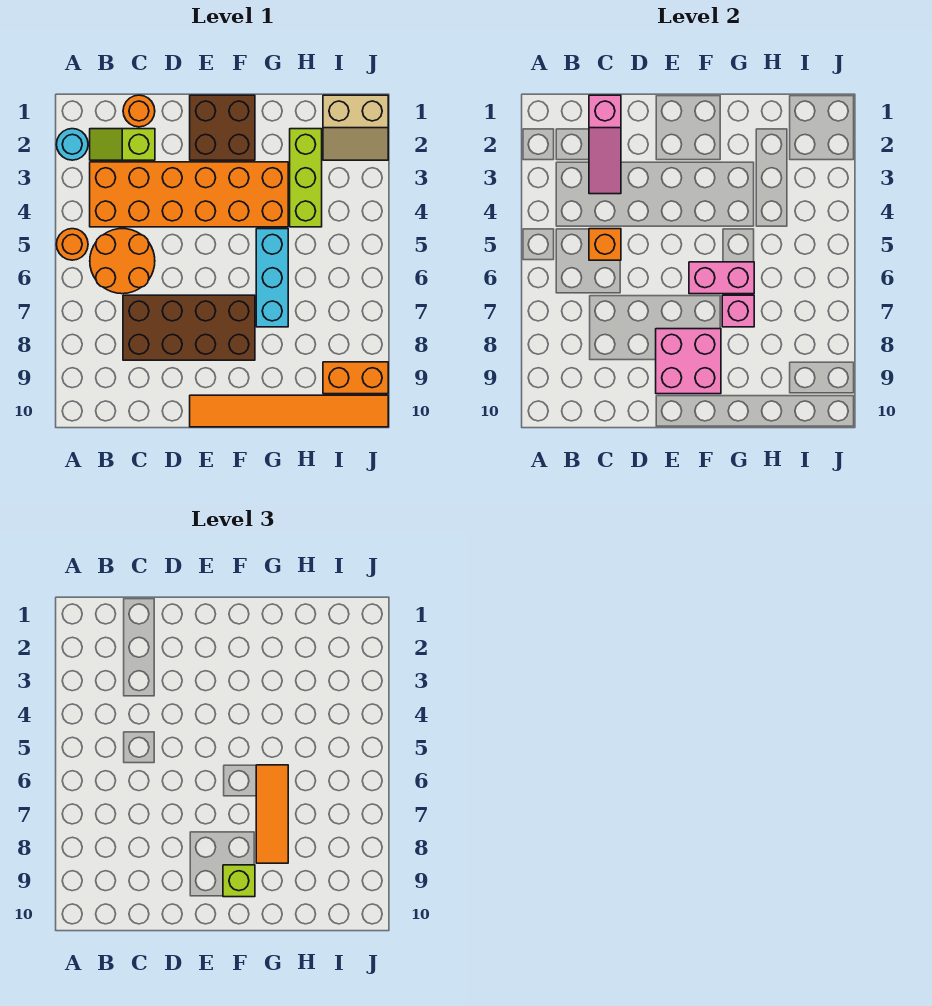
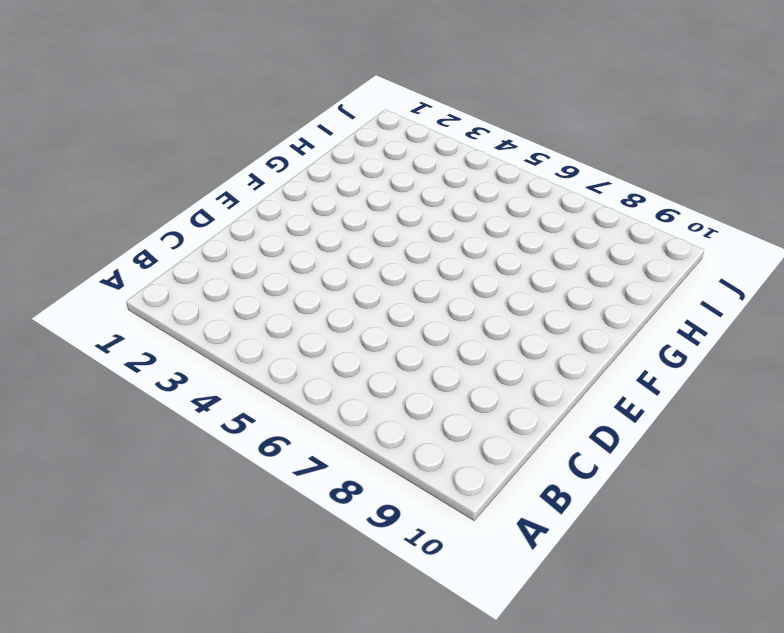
none -> cyan round brick A2 level 1
none -> orange round brick A5 level 1
none -> lime slope B2:C2 level 1 top C

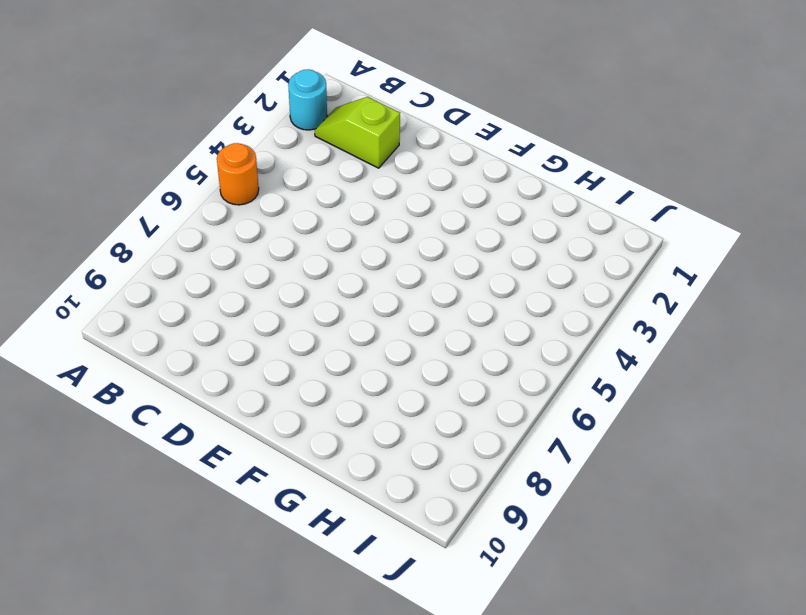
none -> orange brick B3:G4 level 1
none -> orange round brick B5:C6 level 1
none -> orange round brick C1 level 1

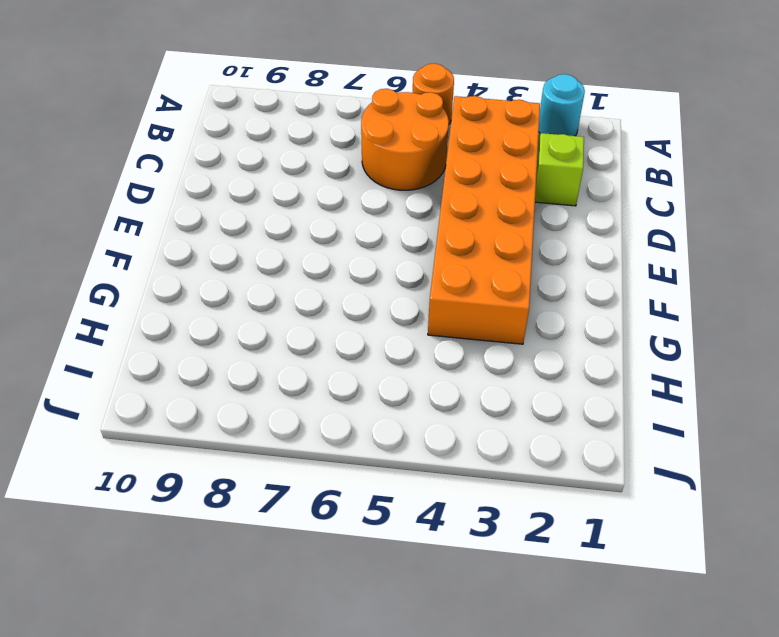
none -> orange round brick C1 level 1
none -> brown brick C7:F8 level 1
none -> brown brick E1:F2 level 1

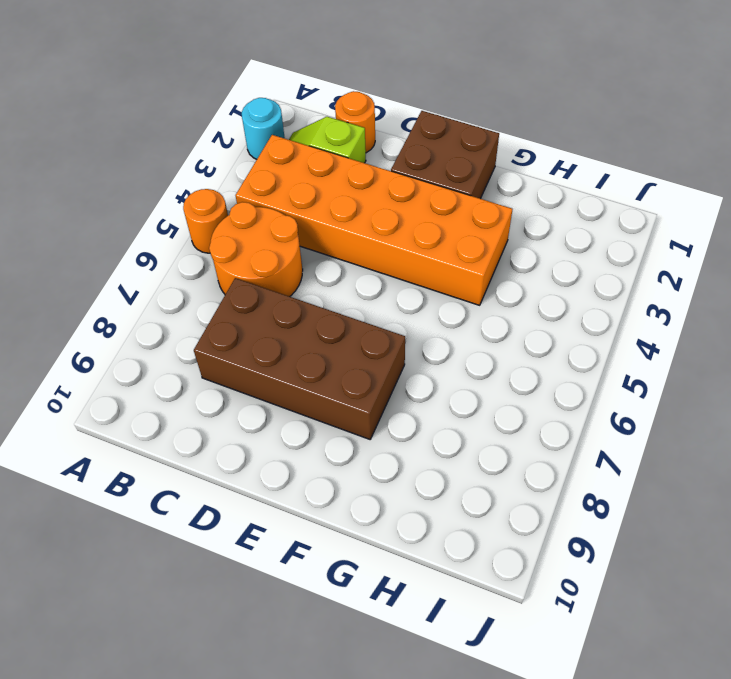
none -> orange tile E10:J10 level 1
none -> cyan brick G5:G7 level 1
none -> lime brick H2:H4 level 1

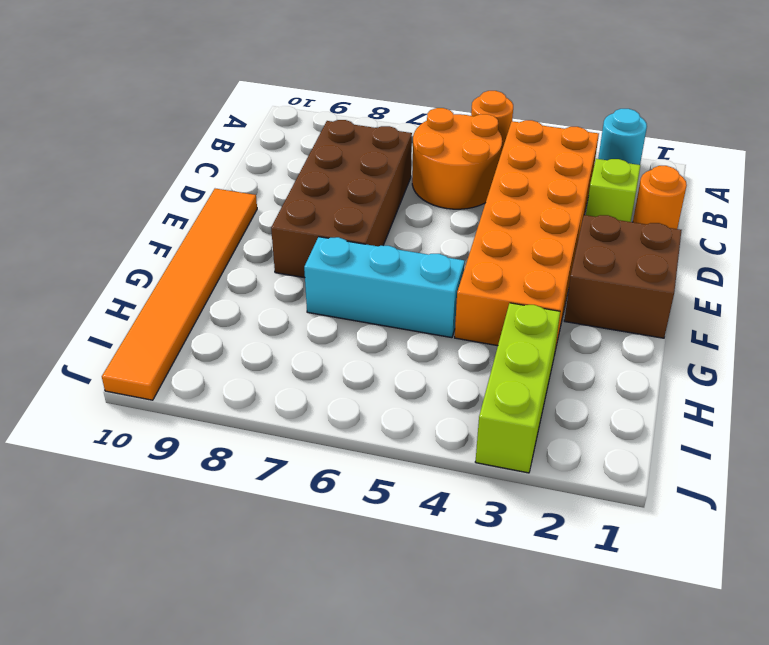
lime brick H3:J3 level 1 -> lime brick H2:H4 level 1
none -> tan slope I1:J2 level 1 top 1
none -> orange brick I9:J9 level 1
none -> pink slope C1:C3 level 2 top 1

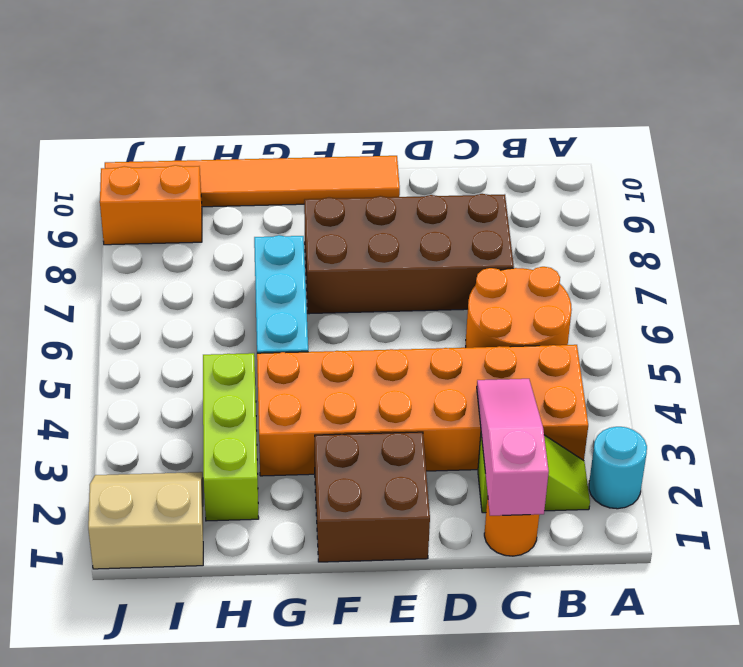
none -> orange round brick A5 level 1
none -> orange brick C5 level 2
none -> pink brick E8:F9 level 2

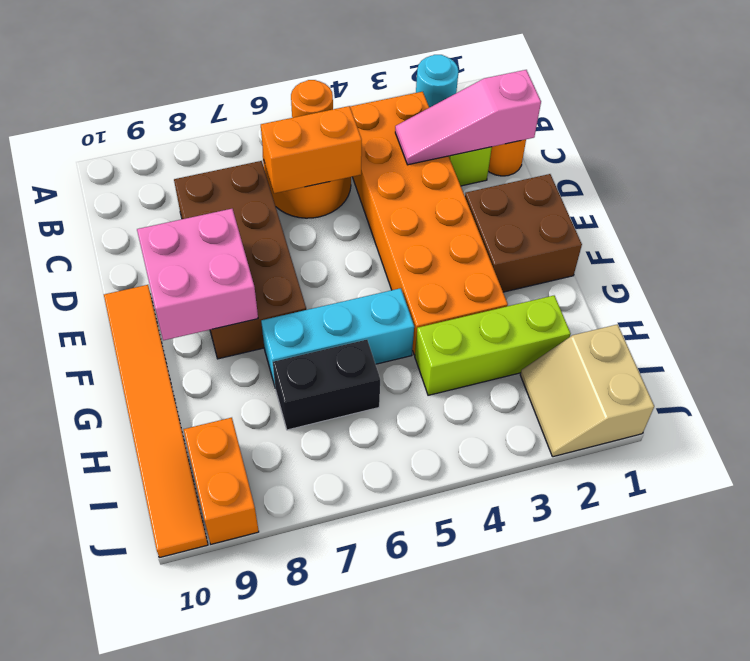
orange brick C5:C6 level 2 -> orange brick C5 level 2
black brick H6:H7 level 1 -> none
none -> pink brick F6:G6 level 2
none -> pink brick G7 level 2
none -> lime brick F9 level 3

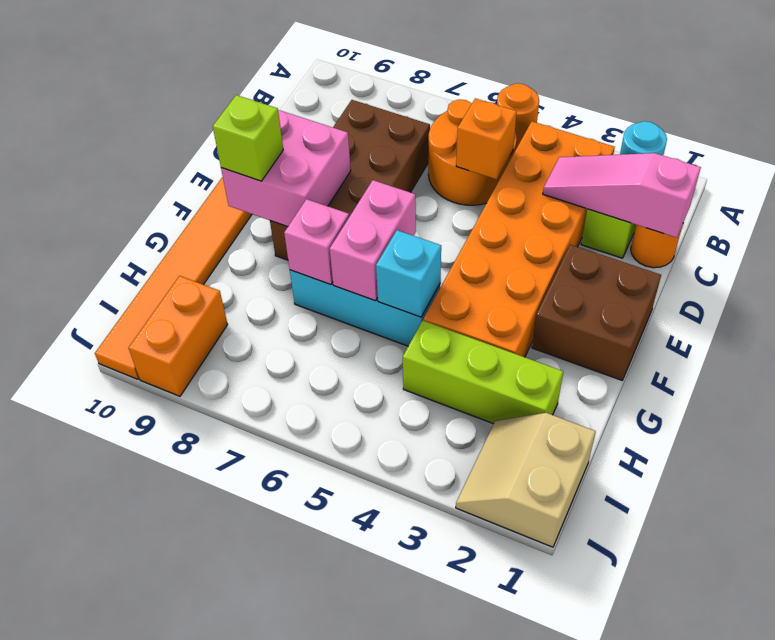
cyan brick G5 level 2 -> none
none -> orange tile G6:G8 level 3

